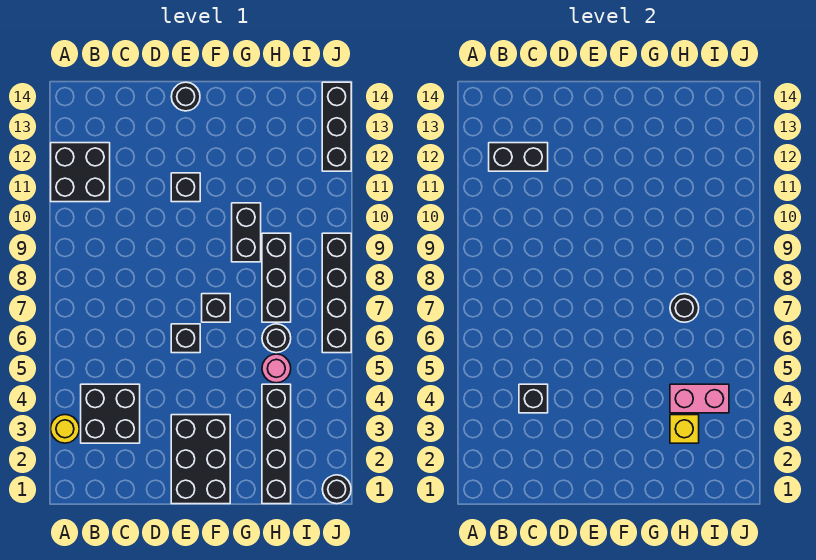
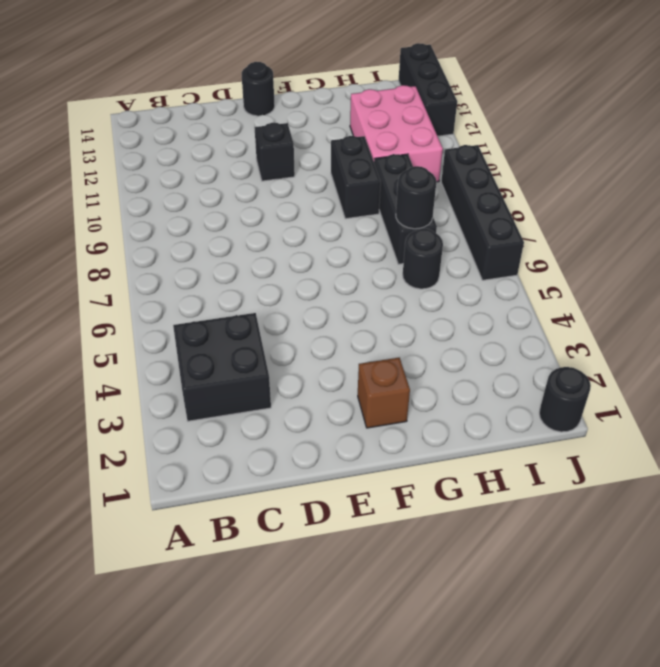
brown brick F2 level 1 -> black brick E1:F3 level 1
pink brick H10:I12 level 1 -> none
none -> yellow round brick A3 level 1
none -> black brick A11:B12 level 1
none -> black brick E6 level 1

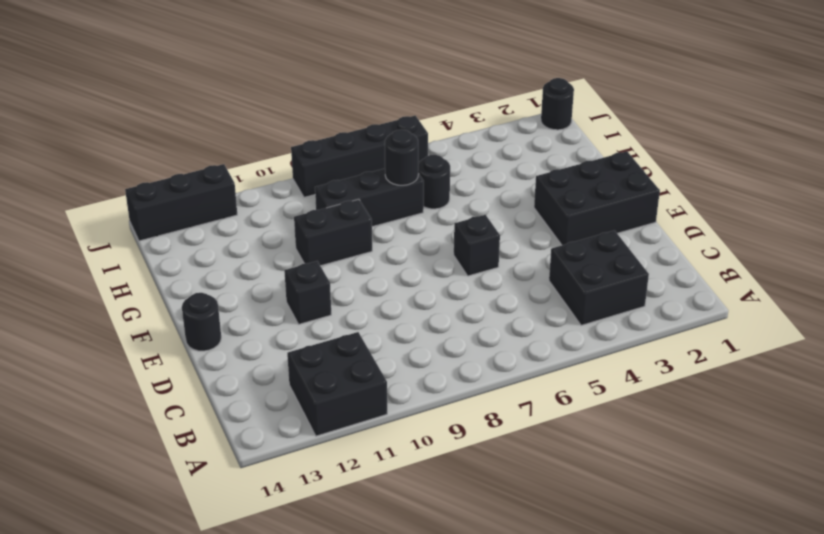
none -> yellow round brick A3 level 1
none -> black brick F7 level 1
none -> black brick H1:H4 level 1

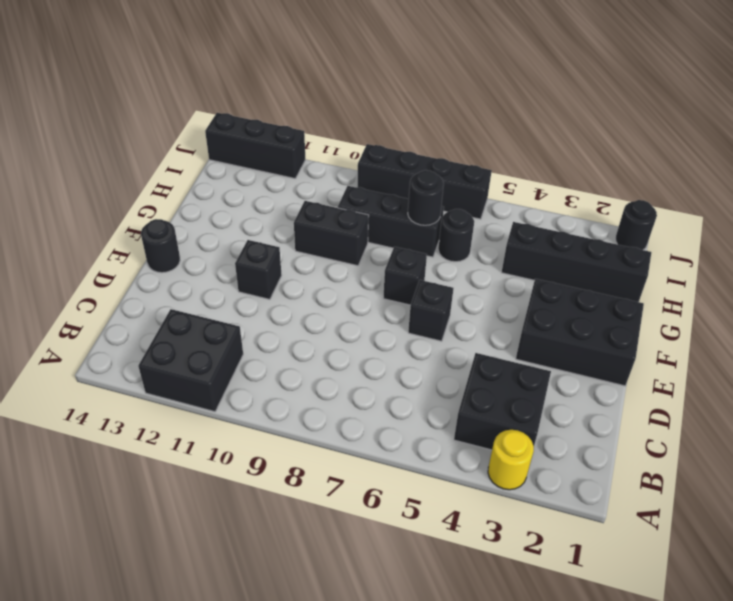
none -> pink round brick H5 level 1
none -> black brick B12:C12 level 2
none -> black brick C4 level 2

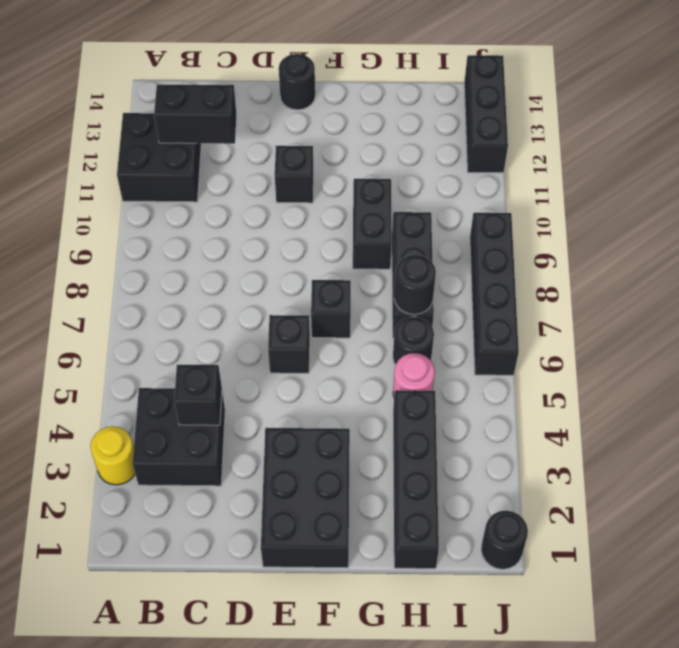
none -> yellow brick H3 level 2
none -> pink brick H4:I4 level 2

